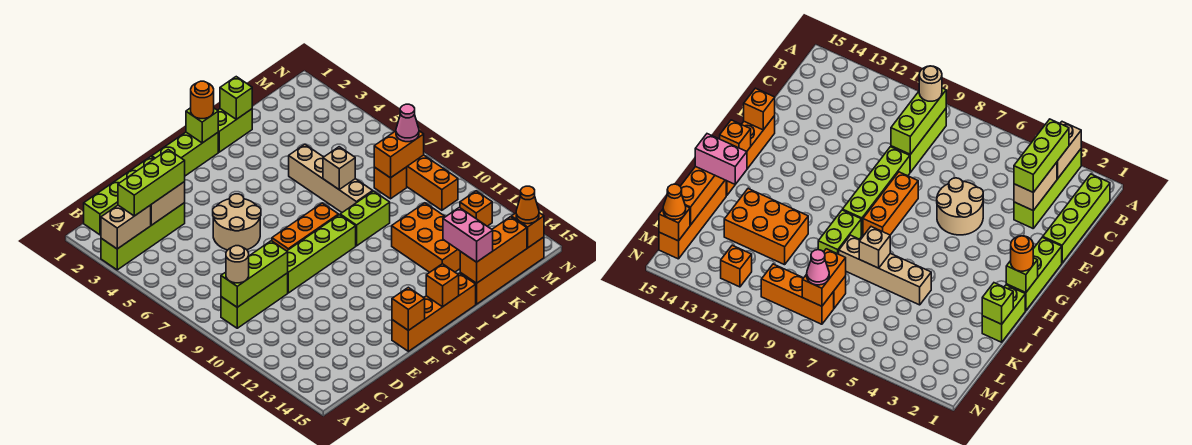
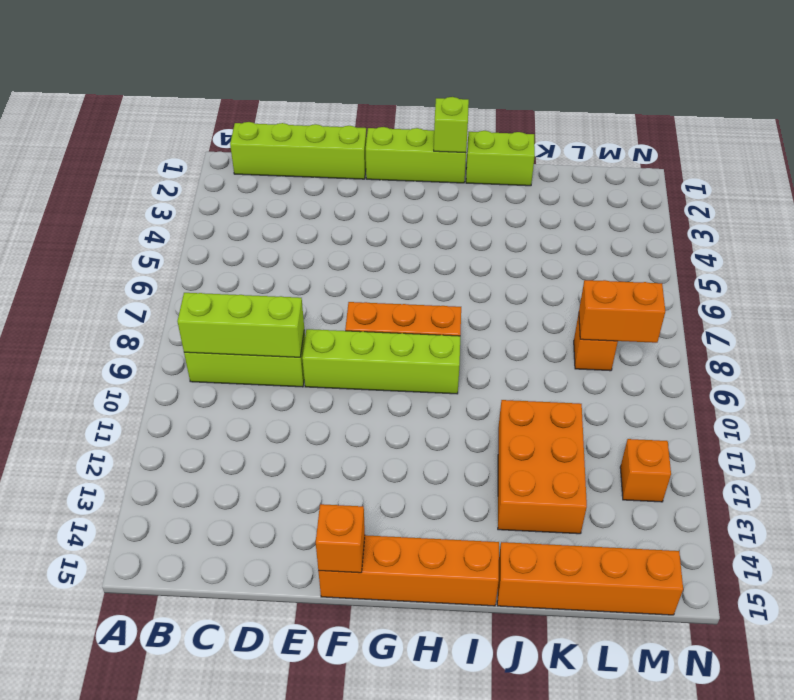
none -> lime brick A3:D3 level 1
none -> tan round brick E5:F6 level 1
none -> lime brick I9:J9 level 1
none -> tan brick J5:J8 level 1

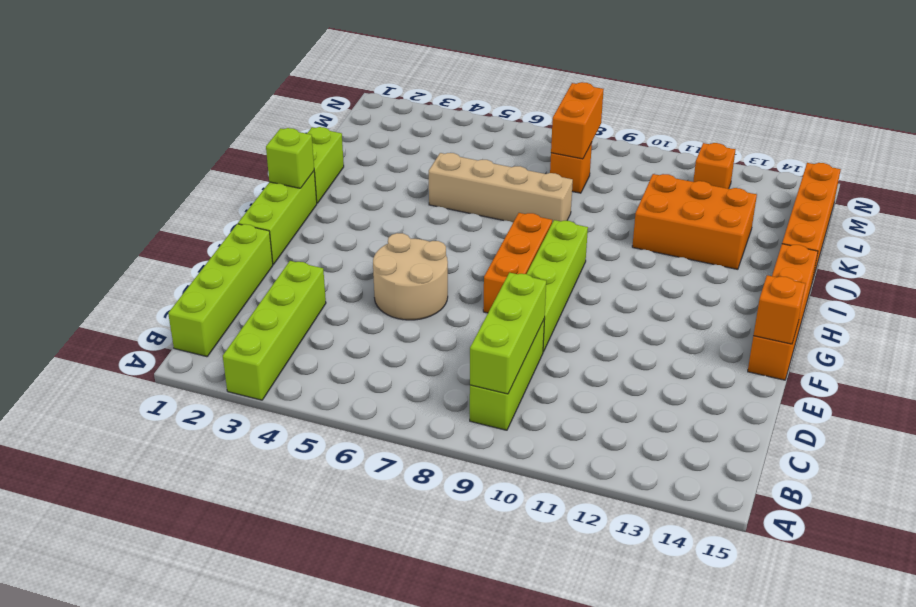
none -> lime brick I9:J9 level 1
none -> orange brick M8:M10 level 1
none -> tan brick A3:B3 level 2
none -> tan brick C3:D3 level 2

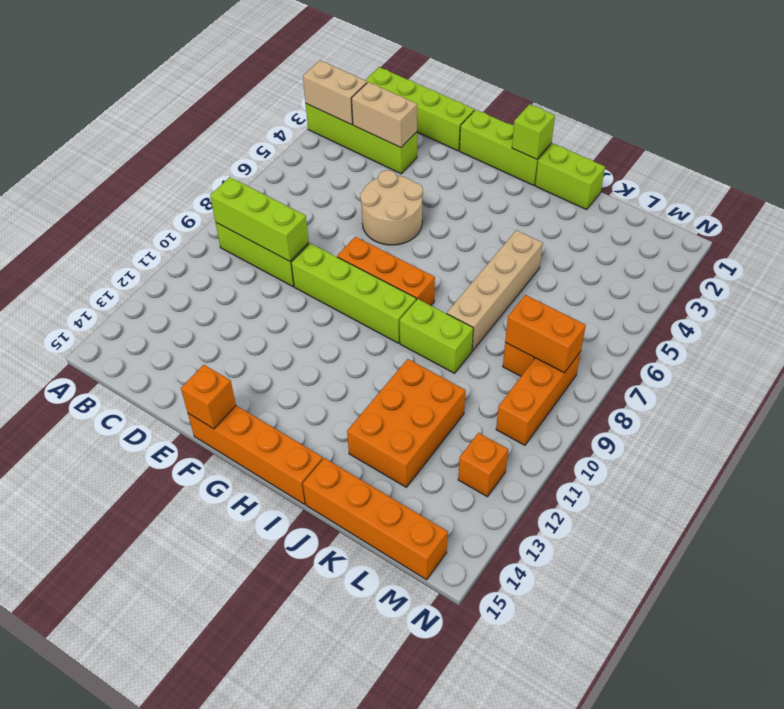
none -> orange brick H15 level 2
none -> lime brick J1 level 2
none -> tan brick J7 level 2
none -> orange brick J15:L15 level 2

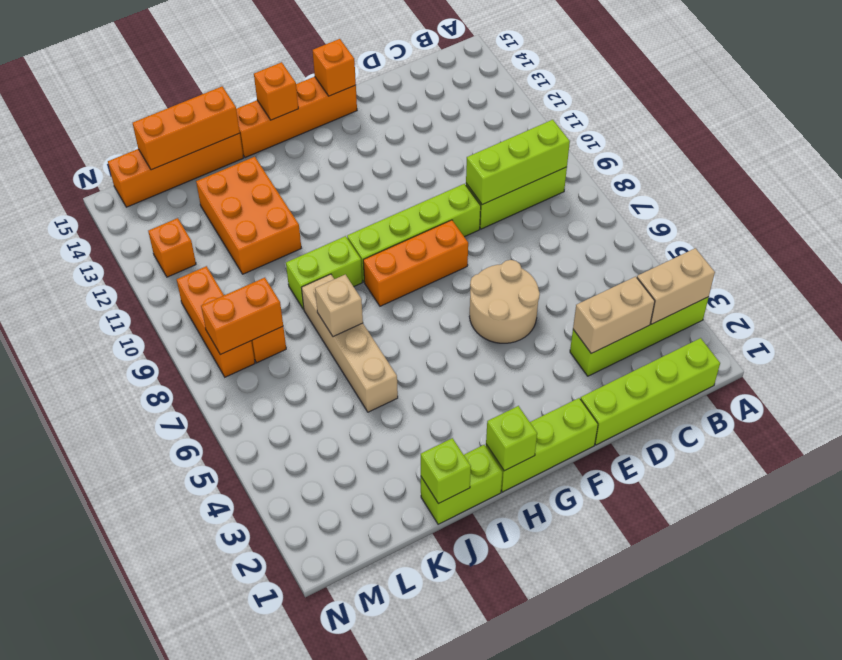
none -> orange brick M15 level 2
none -> lime brick B3:D3 level 3
none -> tan round brick B9 level 3
none -> orange round brick H1 level 3

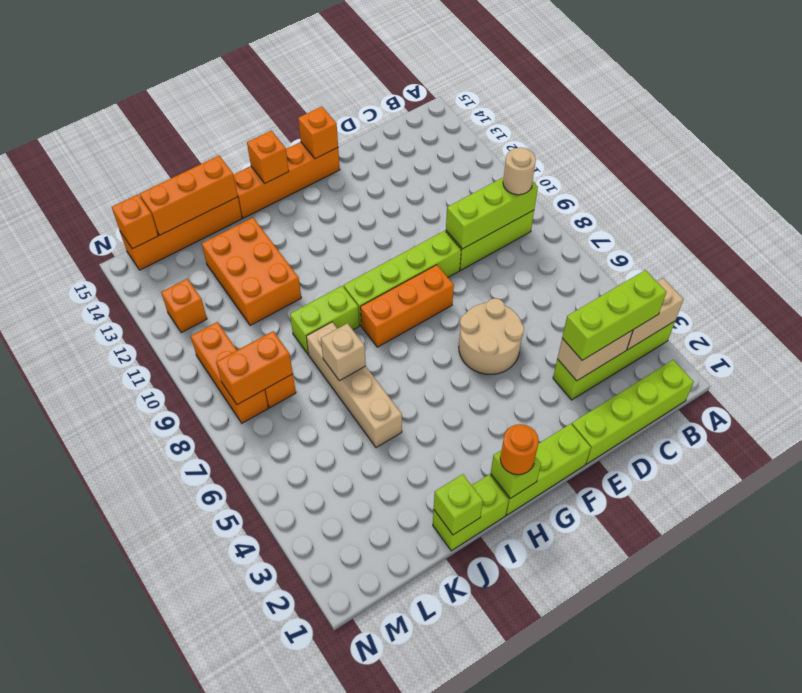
none -> pink brick J14:J15 level 3
none -> pink cone M8 level 3
none -> orange cone M15 level 3

